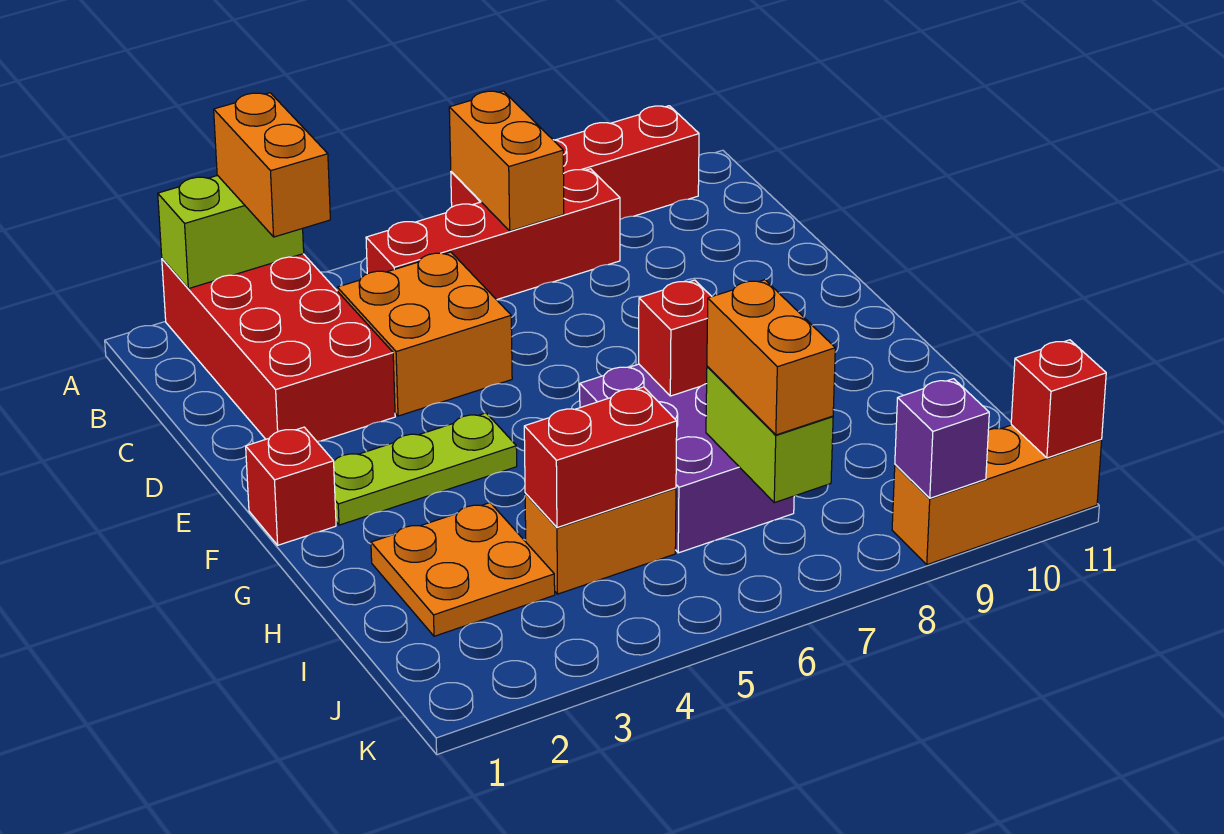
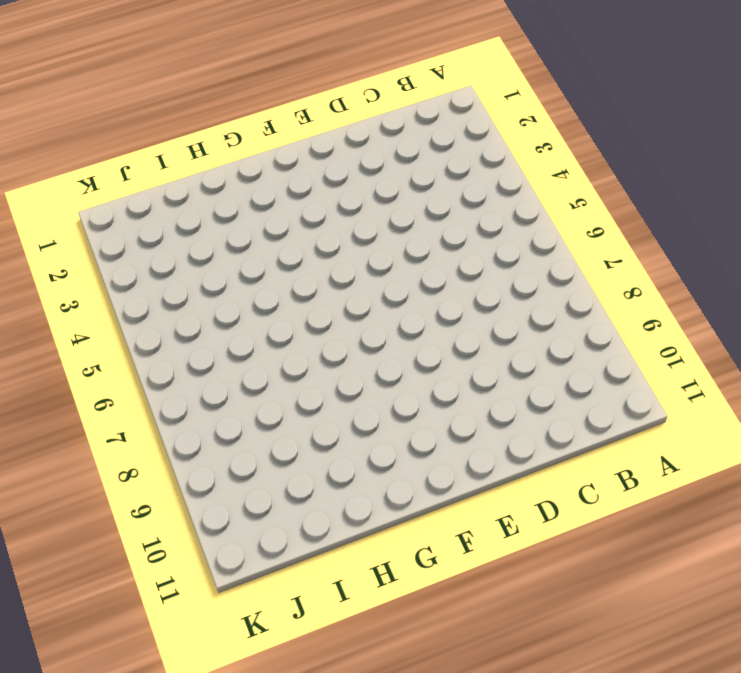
none -> red brick A2:D3 level 1
none -> red brick A7:A10 level 1
none -> red brick B5:B8 level 1

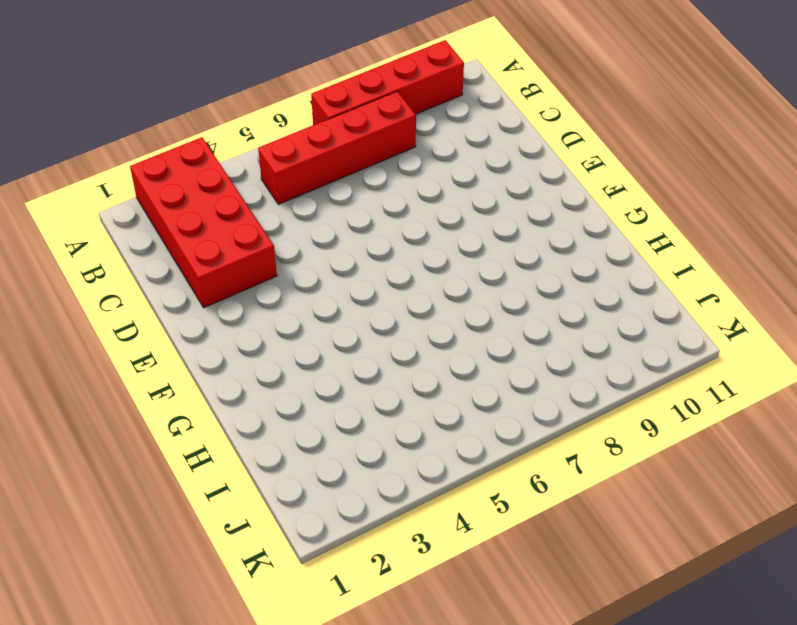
none -> orange brick C4:D5 level 1
none -> red brick F1 level 1
none -> lime plate F2:F4 level 1

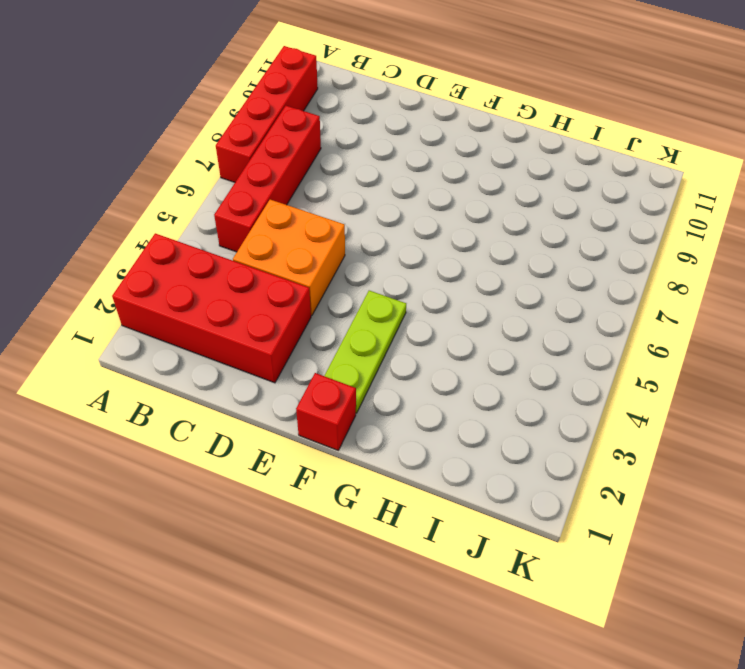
none -> purple brick G6:I7 level 1
none -> orange plate H2:I3 level 1
none -> orange brick I4:I5 level 1

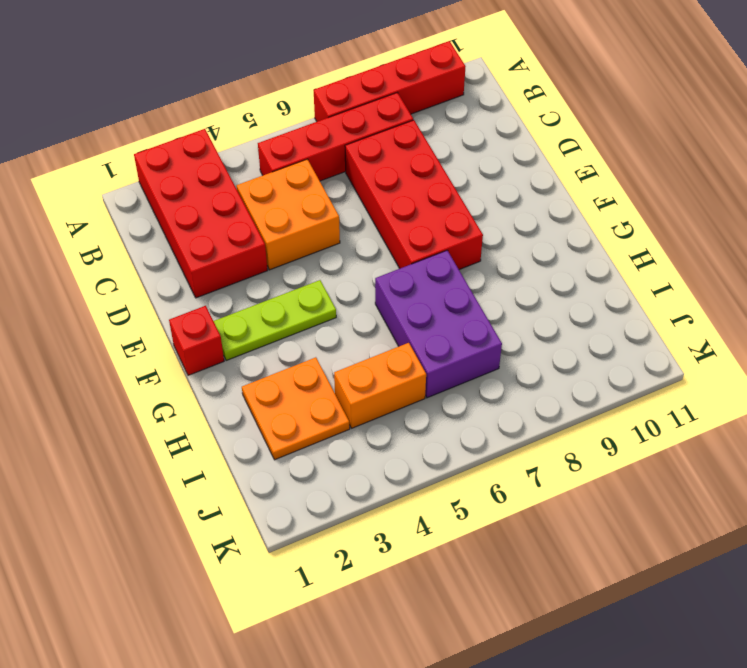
red brick C7:F8 level 1 -> none
none -> orange brick K9:K11 level 1
none -> lime brick A2:A3 level 2
none -> orange brick A7:B7 level 2

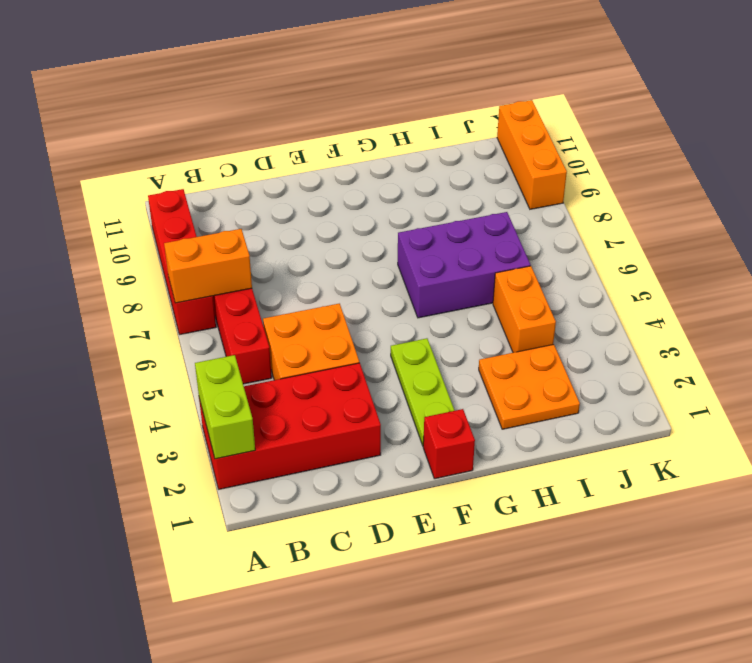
none -> red brick G7 level 2
none -> red brick I4:I5 level 2
none -> lime brick I7:J7 level 2

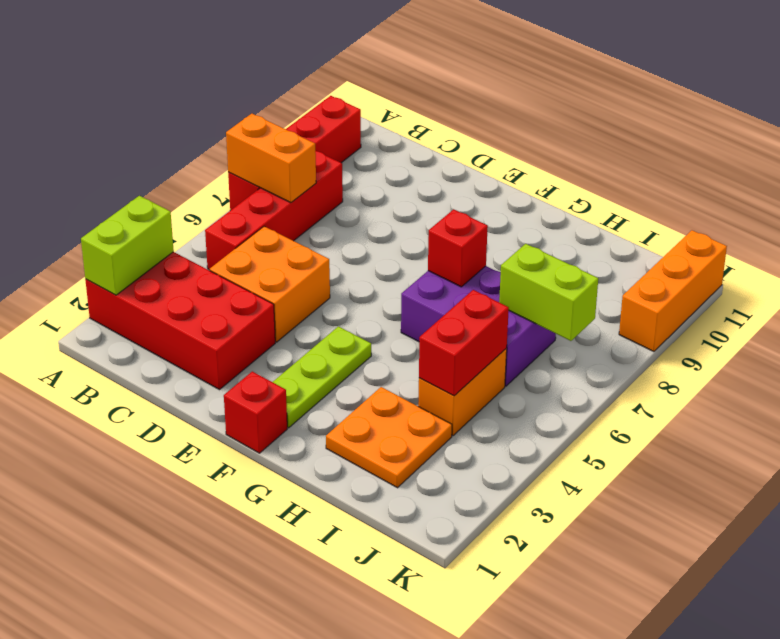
none -> purple brick K9 level 2
none -> red brick K11 level 2
none -> orange brick A3:B3 level 3

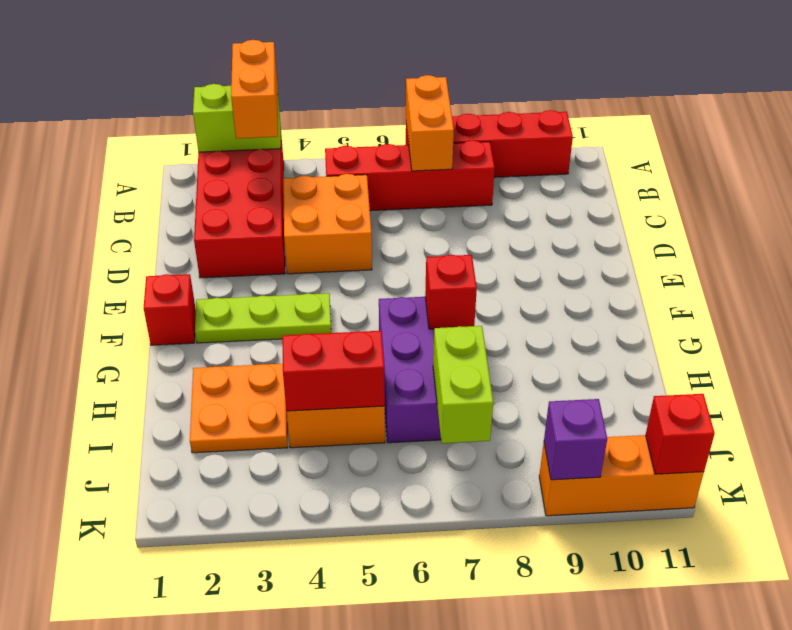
none -> orange brick I7:J7 level 3

